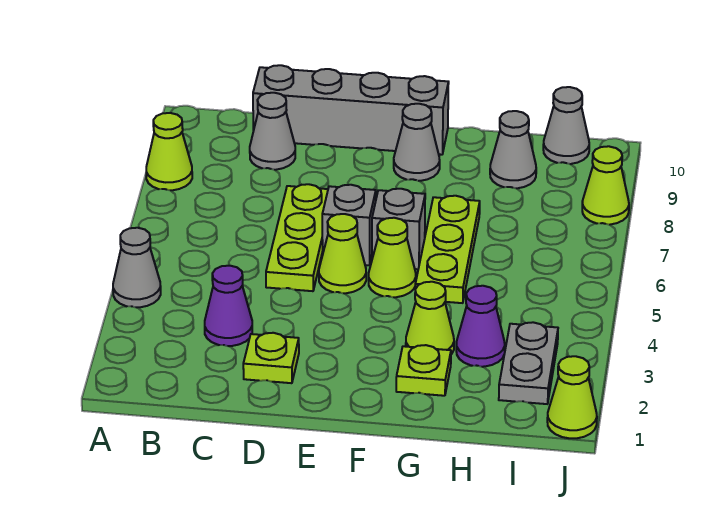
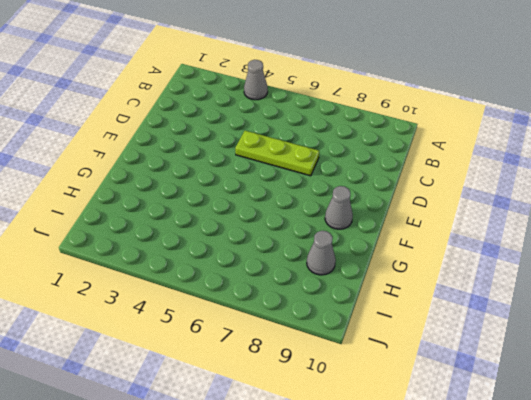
none -> lime cone A8 level 1
none -> purple cone C3 level 1
none -> grey cone C9 level 1

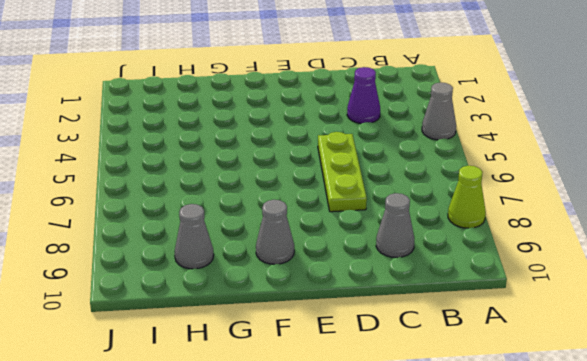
none -> grey brick C10:F10 level 1
none -> lime plate D2 level 1
none -> lime cone E5 level 1

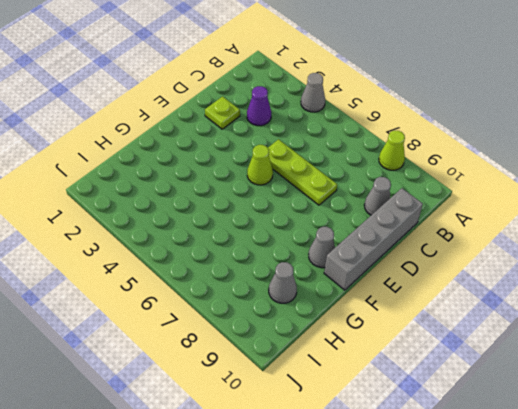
none -> grey brick E6 level 1
none -> lime cone F5 level 1
none -> grey brick F6 level 1

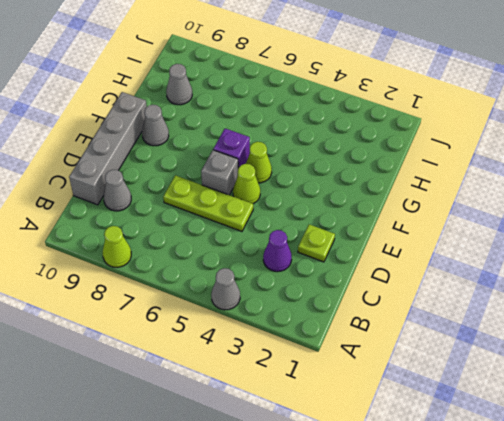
purple brick F6 level 1 -> grey brick F6 level 1
none -> lime plate G2 level 1
none -> lime cone G3 level 1
none -> lime plate G5:G7 level 1

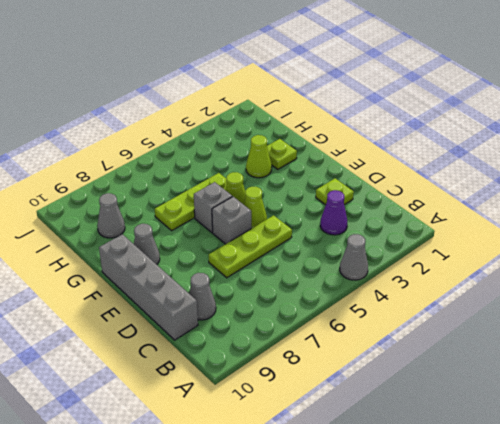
none -> lime cone A8 level 1
none -> purple cone H3 level 1
none -> grey plate I2:I3 level 1

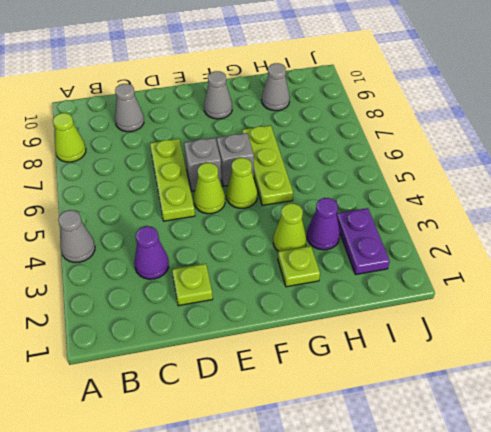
purple plate I2:I3 level 1 -> grey plate I2:I3 level 1
none -> grey brick C10:F10 level 1
none -> grey cone I10 level 1
none -> lime cone J1 level 1

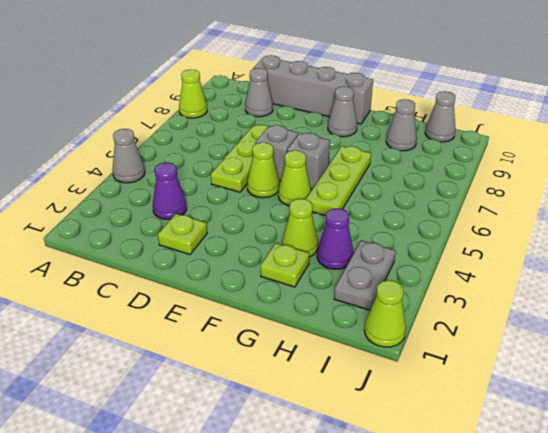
none -> lime cone J8 level 1

